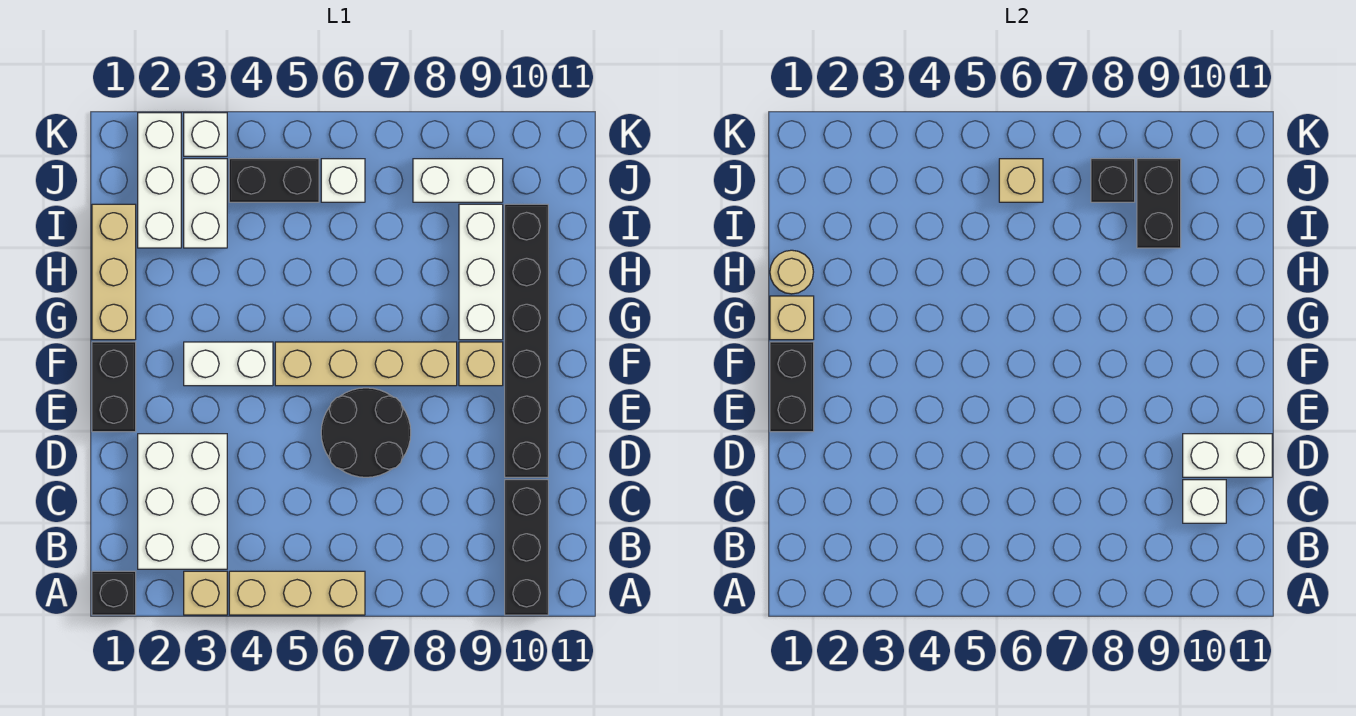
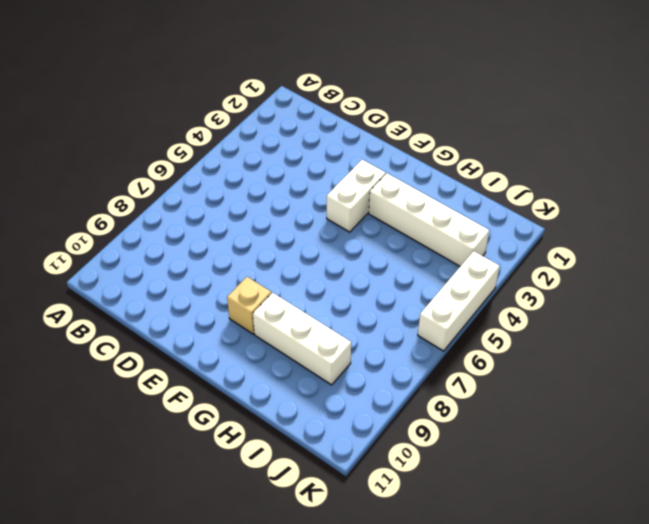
white brick G3:J3 level 1 -> white brick I3:J3 level 1
white brick K4:K6 level 1 -> white brick I2:K2 level 1
none -> black brick A1 level 1
none -> tan brick A3 level 1
none -> tan brick A4:A6 level 1

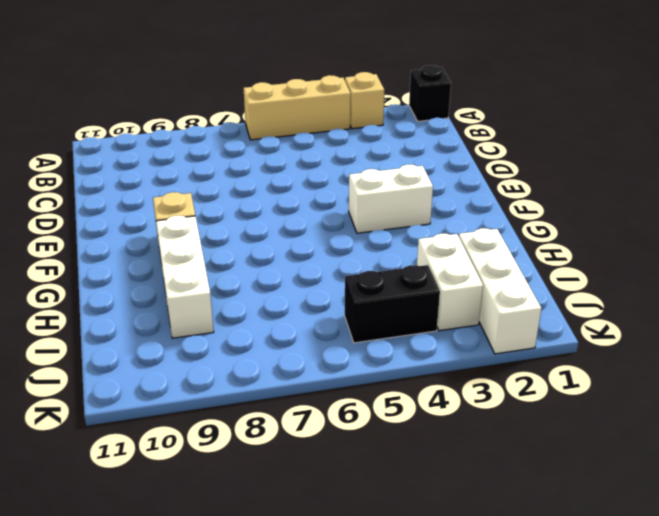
none -> black brick A10:C10 level 1
none -> white brick B2:D3 level 1
none -> black round brick D6:E7 level 1

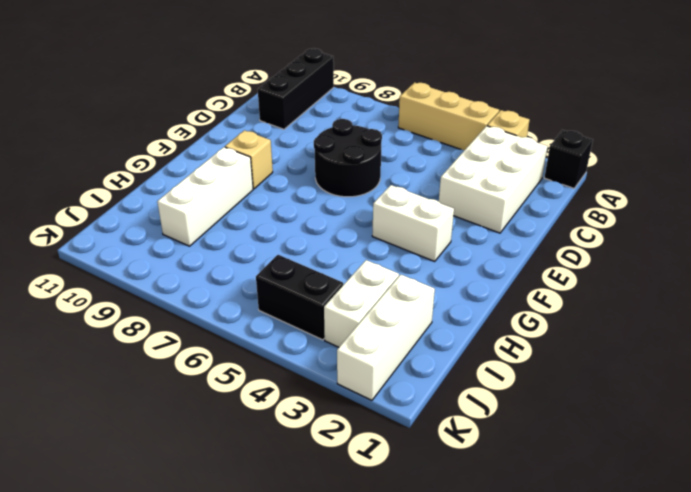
none -> black brick D10:I10 level 1
none -> black brick E1:F1 level 1
none -> tan brick F5:F8 level 1

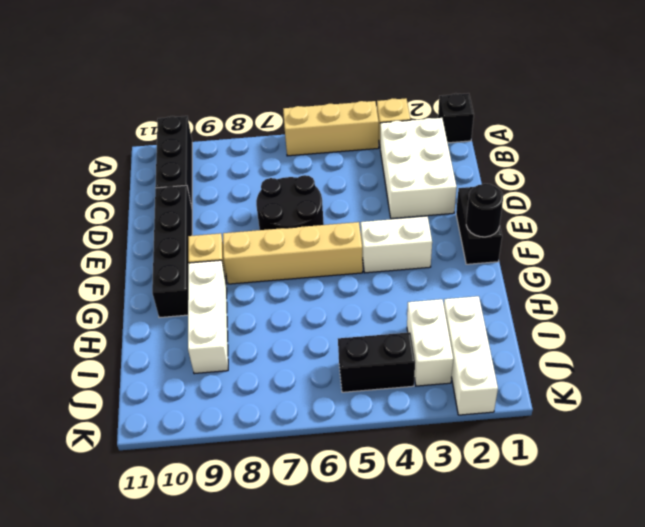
black brick D10:G10 level 1 -> black brick D10:I10 level 1
black round brick F1 level 2 -> black brick E1:F1 level 2
none -> tan brick G1:I1 level 1
none -> white brick J6 level 1
none -> white brick J8:J9 level 1

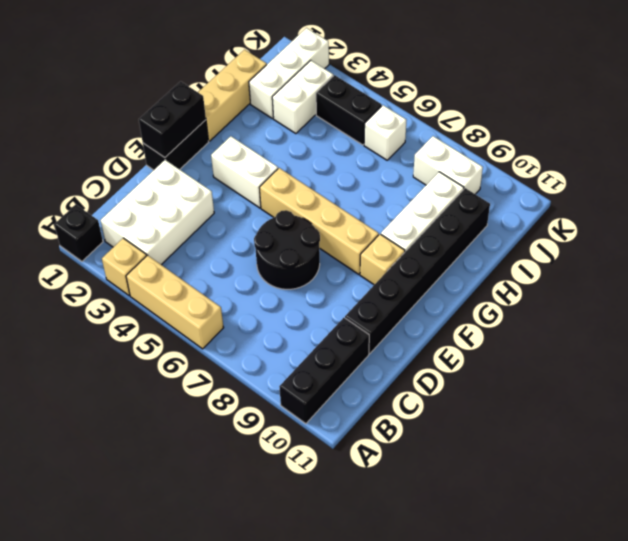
none -> white brick K3 level 1
none -> white brick C10 level 2
none -> white brick D10:D11 level 2

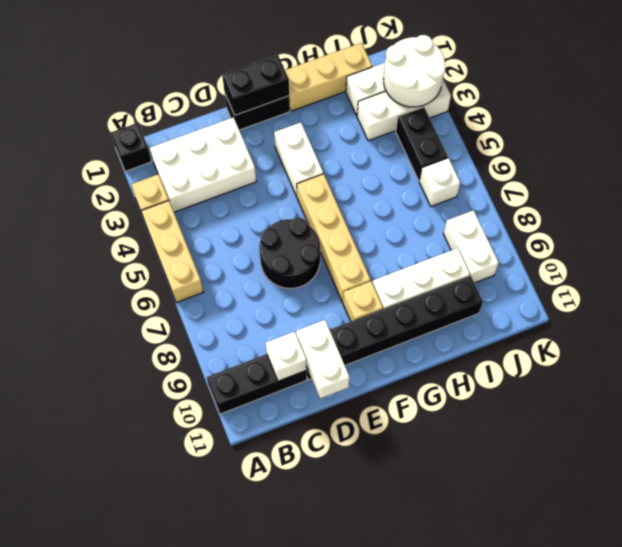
white round brick J2:K3 level 2 -> none
none -> tan brick G1 level 2
none -> tan round brick H1 level 2
none -> black brick I9:J9 level 2

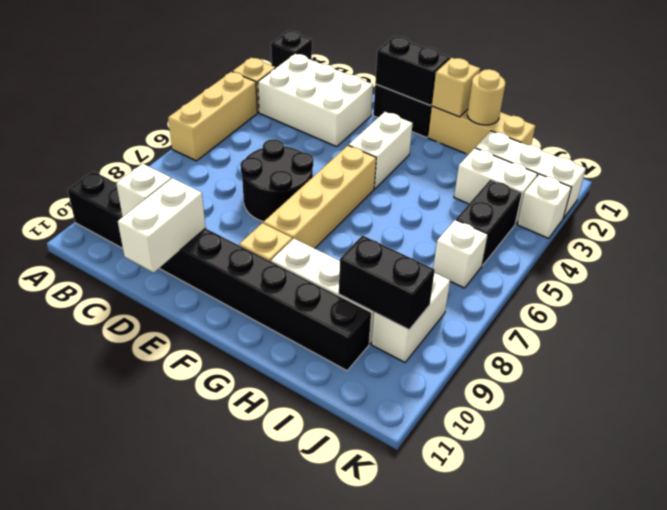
none -> tan brick J6 level 2
none -> black brick J8 level 2

